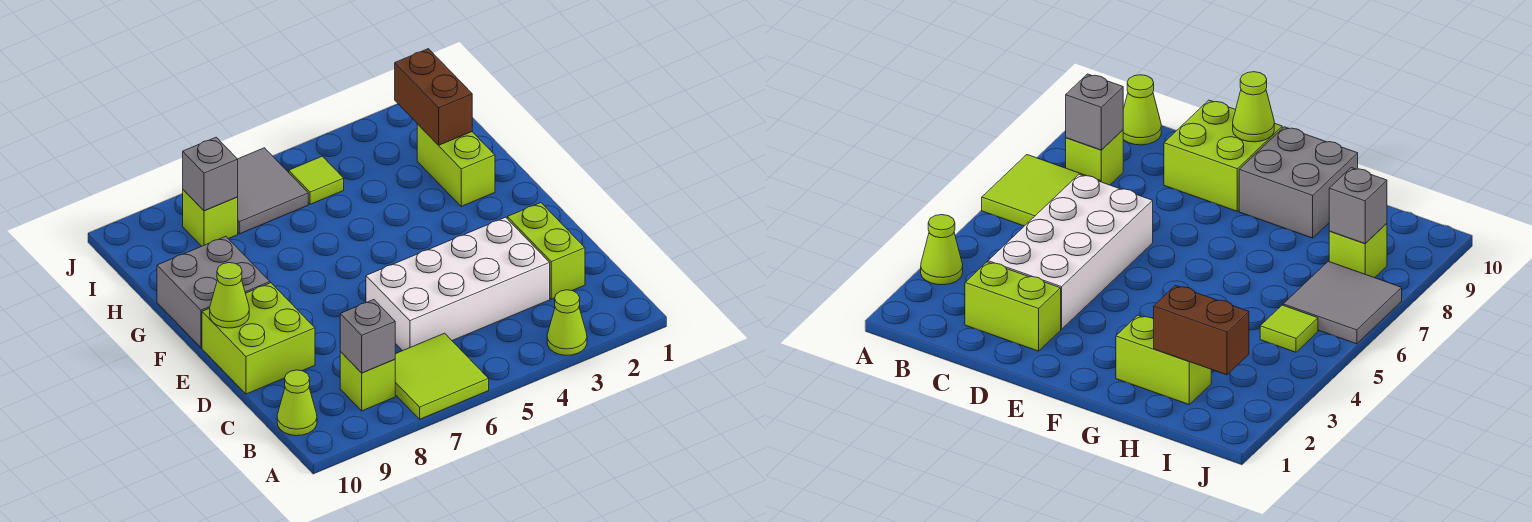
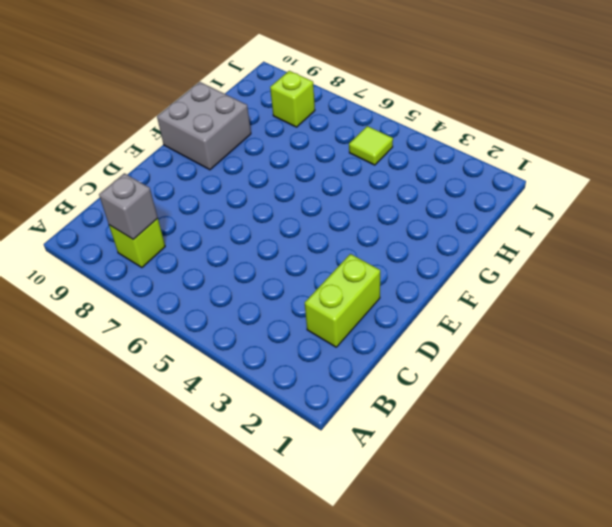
none -> lime cone A3 level 1
none -> lime tile A6:B7 level 1
none -> lime cone B10 level 1

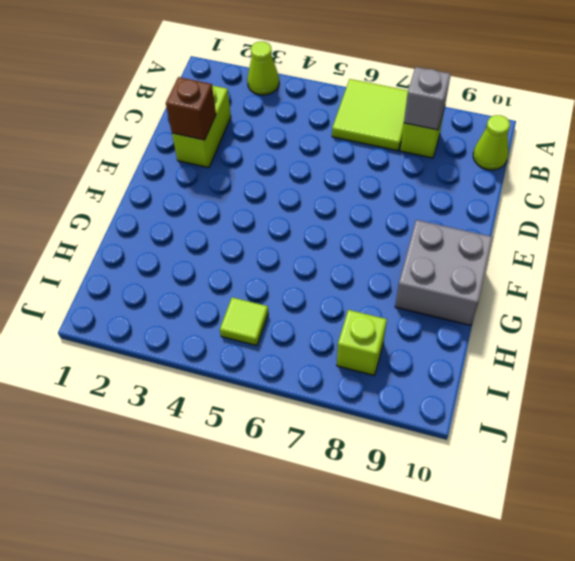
brown brick D2 level 2 -> none
none -> white brick C3:D6 level 1
none -> lime brick D9:E10 level 1
none -> lime brick G2:H2 level 1

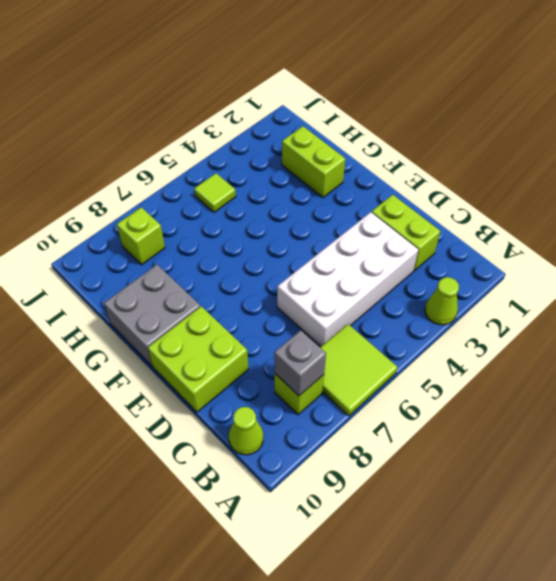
none -> grey tile I6:J7 level 1
none -> lime cone E10 level 2
none -> brown brick H2:I2 level 2

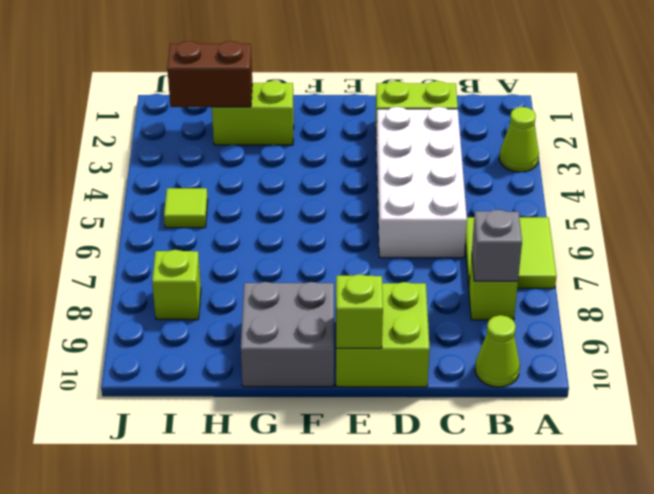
lime brick E10 level 2 -> lime cone E10 level 2
none -> grey tile I6:J7 level 1
none -> grey brick I8 level 2

